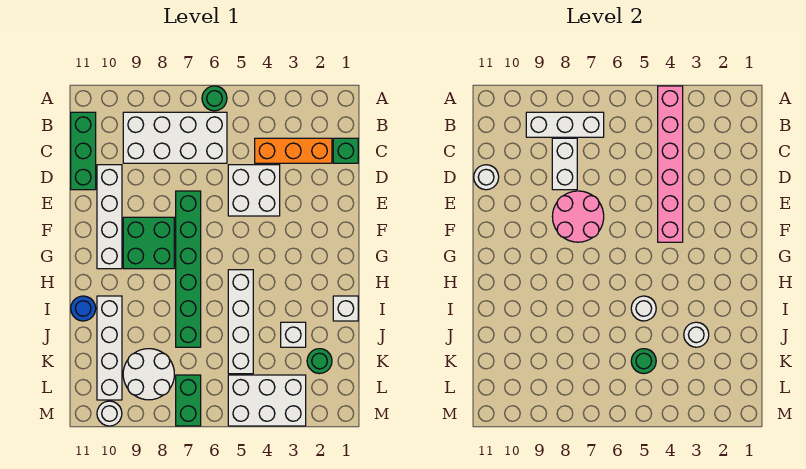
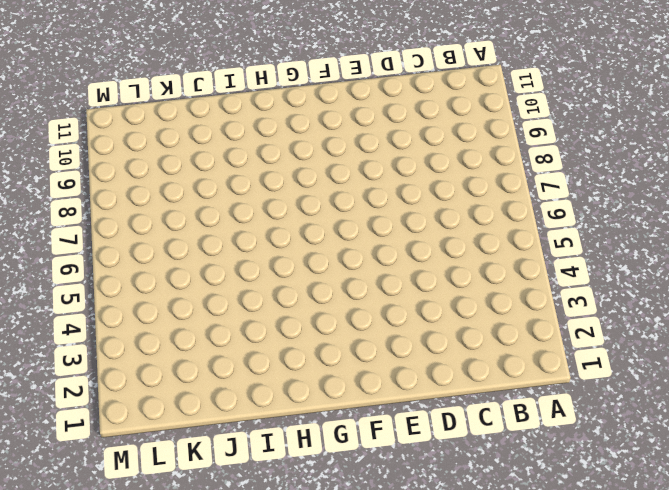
none -> green round brick A6 level 1
none -> white brick B6:C9 level 1
none -> green brick B11:D11 level 1

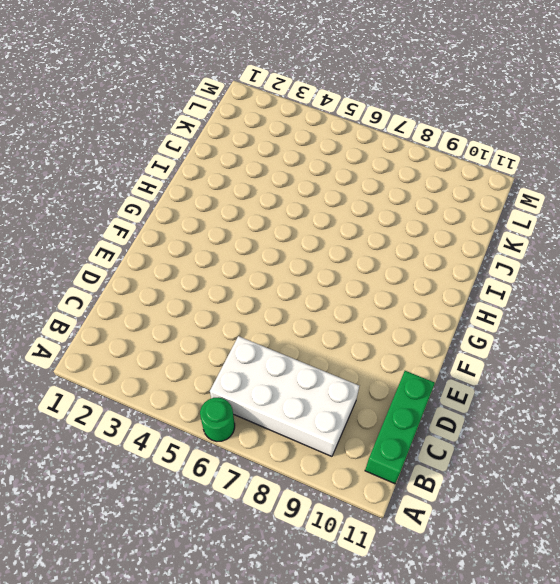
none -> green brick C1 level 1
none -> orange brick C2:C4 level 1
none -> white brick D4:E5 level 1

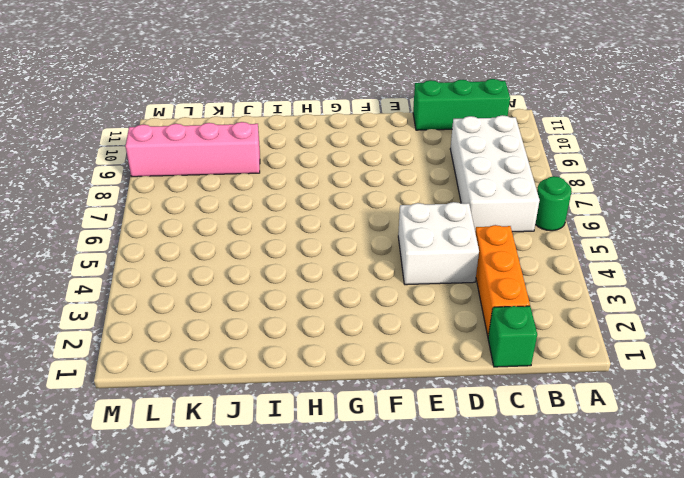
pink brick J9:M9 level 1 -> white round brick K8:L9 level 1
none -> white brick D10:G10 level 1
none -> green brick E7:J7 level 1
none -> green brick F8:G9 level 1

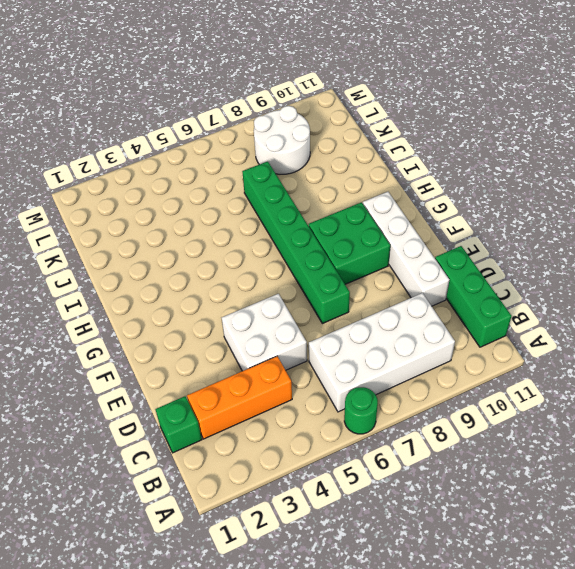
none -> white brick H5:K5 level 1
none -> white brick I1 level 1
none -> white brick I10:L10 level 1

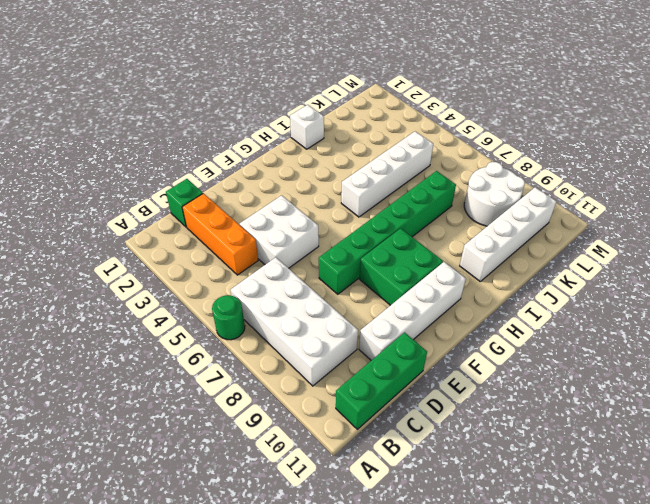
none -> blue round brick I11 level 1
none -> white brick J3 level 1
none -> green round brick K2 level 1

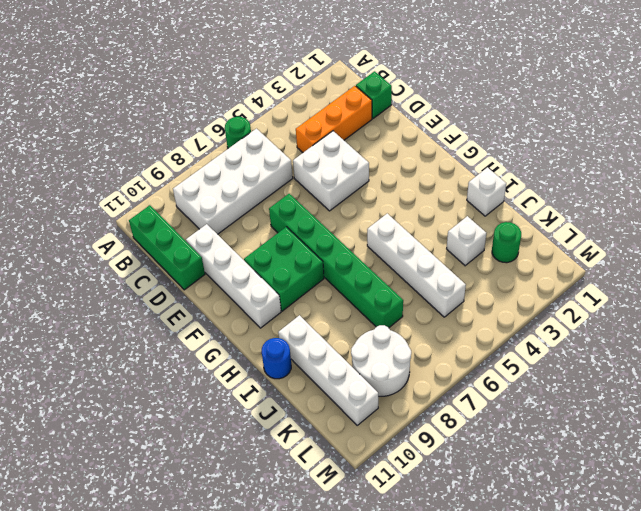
none -> white brick L3:M5 level 1
none -> green brick L7:M7 level 1
none -> white round brick M10 level 1

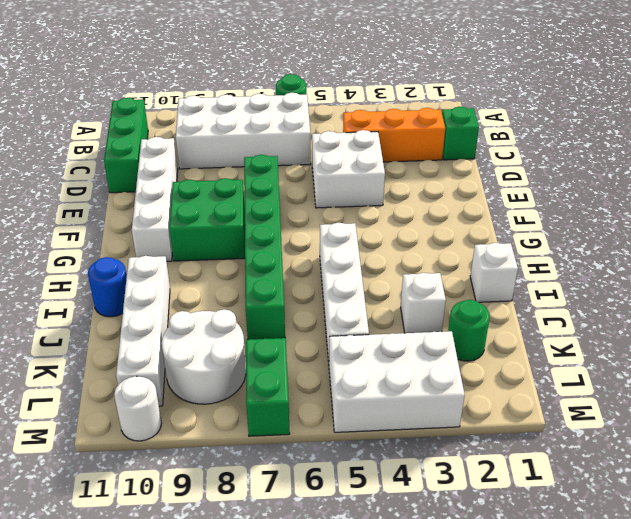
none -> pink brick A4:F4 level 2
none -> white brick B7:B9 level 2
none -> white brick C8:D8 level 2

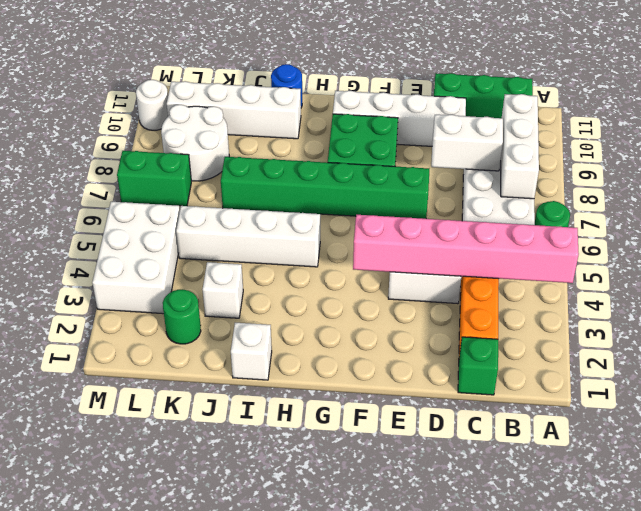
none -> white round brick D11 level 2
none -> pink round brick E7:F8 level 2
none -> white round brick I5 level 2

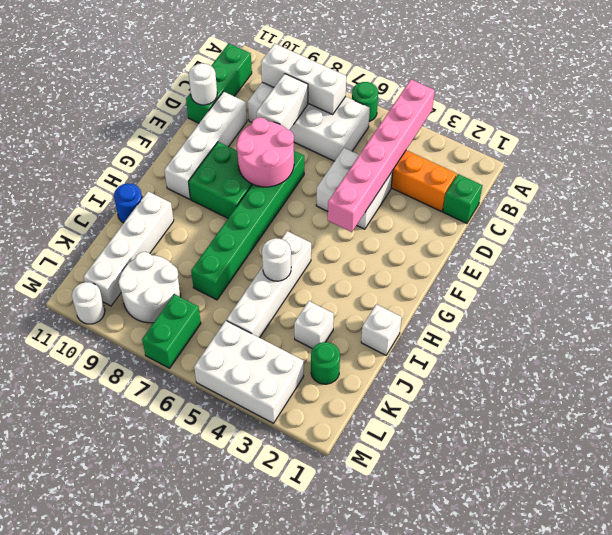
none -> white round brick J3 level 2
none -> green round brick K5 level 2

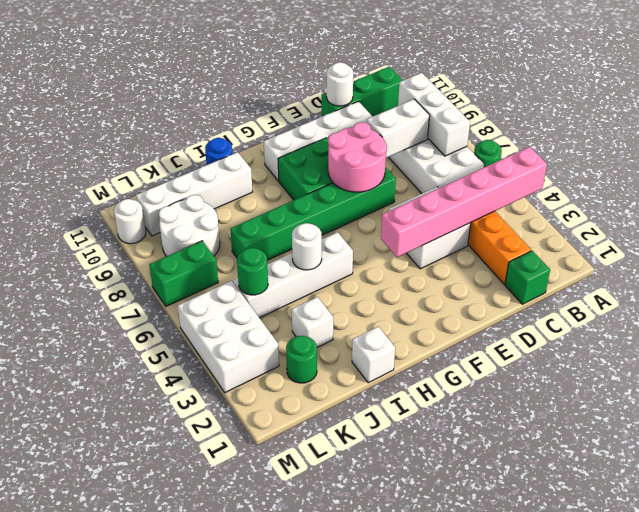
none -> white round brick J3 level 2

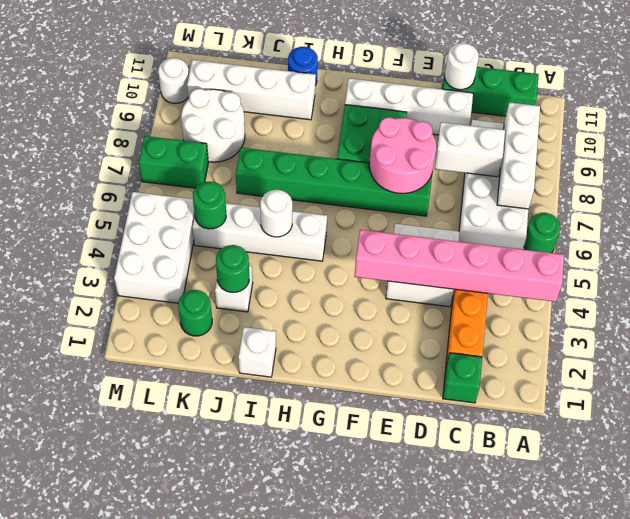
green round brick J3 level 2 -> white round brick J3 level 2

